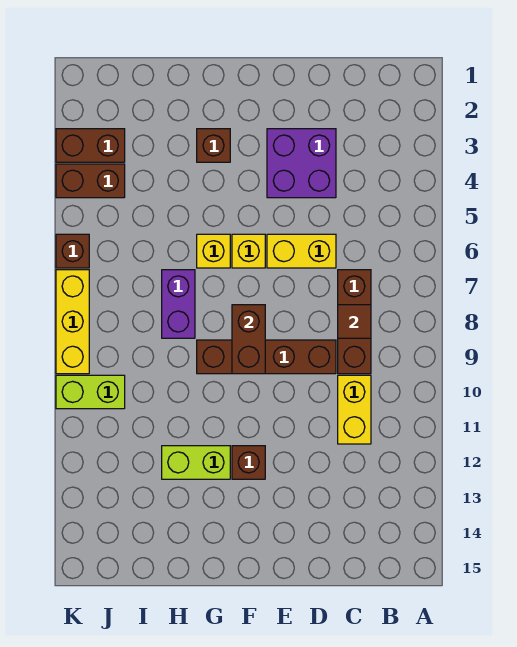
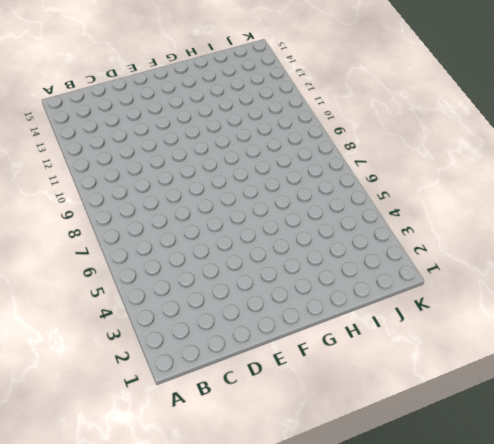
none -> brown brick C7:C9 level 1
none -> yellow brick C10:C11 level 1
none -> purple brick D3:E4 level 1

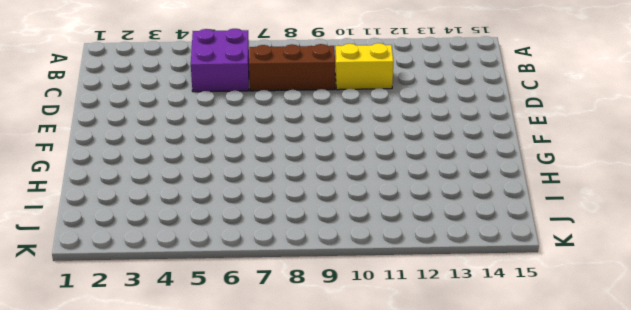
purple brick B5:C6 level 1 -> purple brick D3:E4 level 1
none -> yellow brick D6:E6 level 1
none -> brown brick D9:G9 level 1
none -> yellow brick F6 level 1

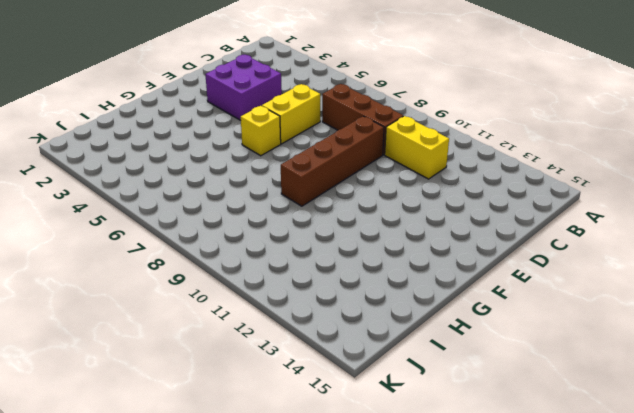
none -> brown brick F12 level 1
none -> brown brick G3 level 1
none -> yellow brick G6 level 1

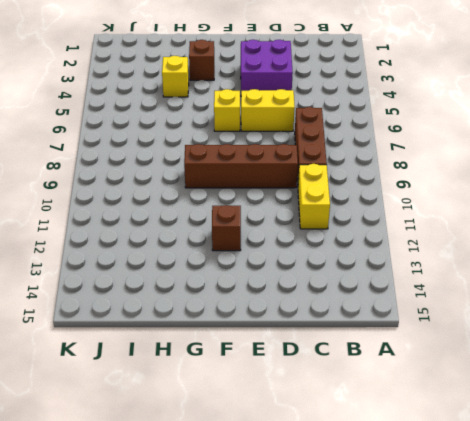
yellow brick H4 level 1 -> yellow brick G6 level 1
none -> lime brick G12:H12 level 1
none -> purple brick H7:H8 level 1
none -> brown brick J3:K3 level 1

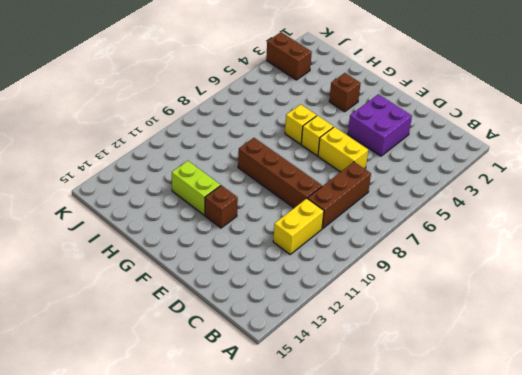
none -> purple brick H7:H8 level 1
none -> brown brick J4:K4 level 1
none -> lime brick J10:K10 level 1

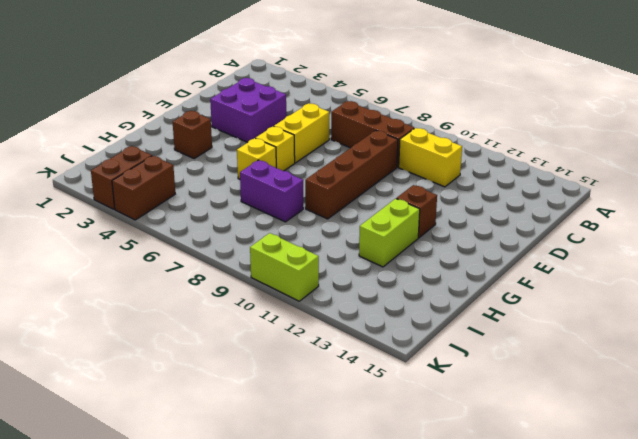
lime brick K10:K11 level 1 -> lime brick J10:K10 level 1
none -> brown brick K6 level 1
none -> yellow brick K7:K9 level 1
none -> brown tile C8 level 2

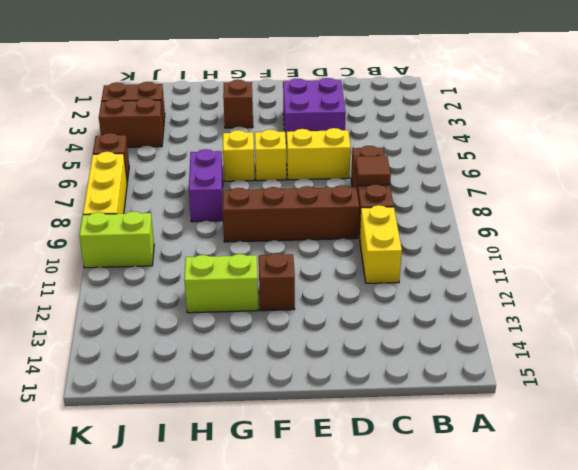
none -> brown brick F8:F9 level 2

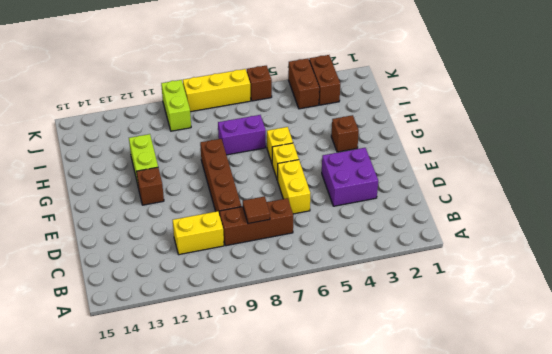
none -> brown brick F8:F9 level 2

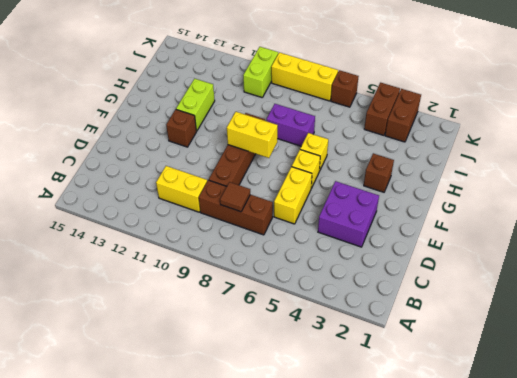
yellow brick F8:F9 level 2 -> brown brick F8:F9 level 2

